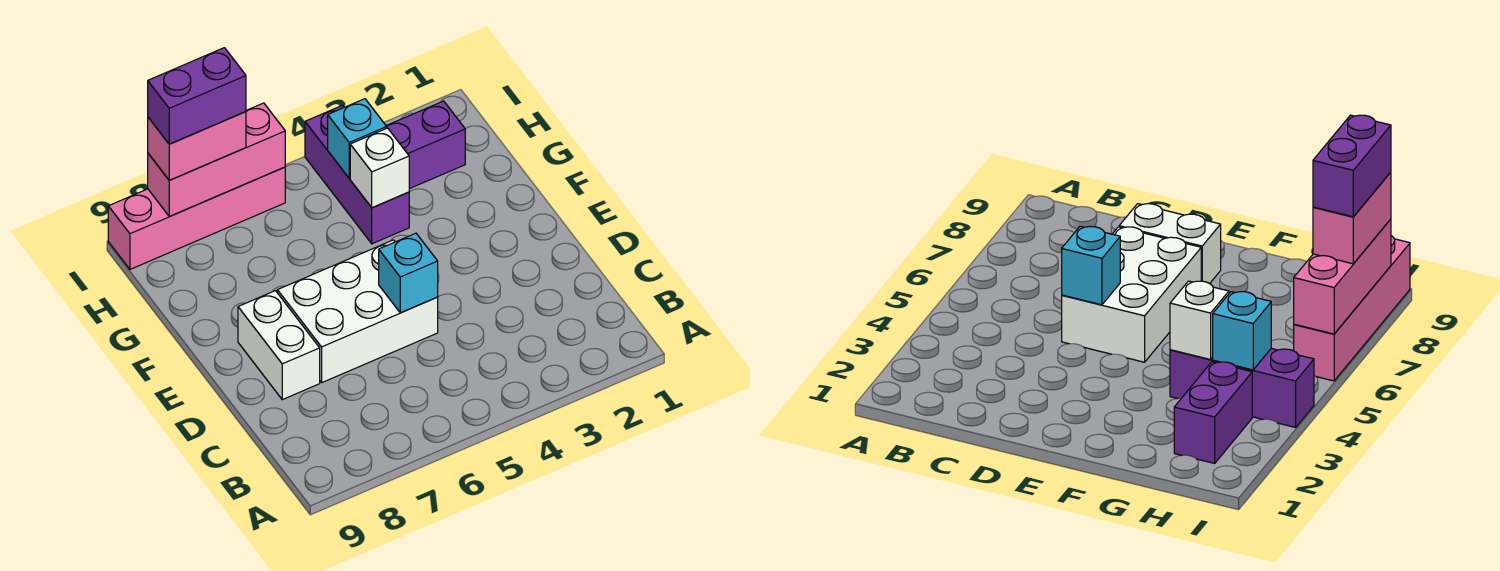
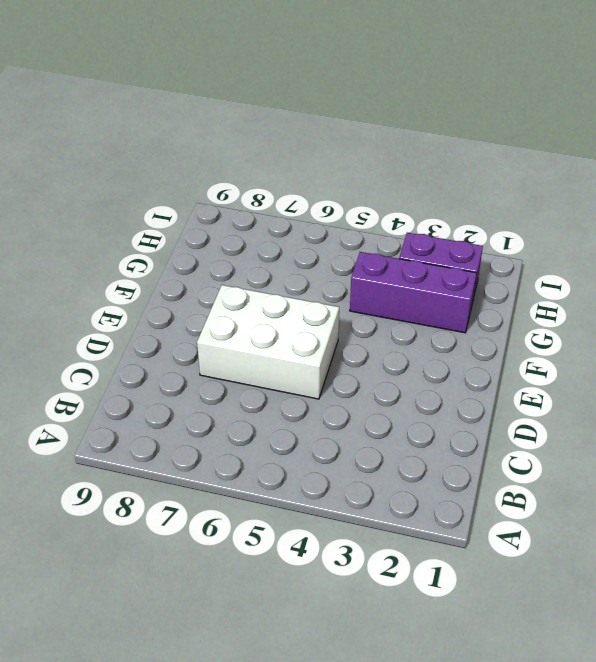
purple brick G2:G4 level 1 -> purple brick G4:I4 level 1
none -> white brick D8:E8 level 1
none -> pink brick I6:I9 level 1

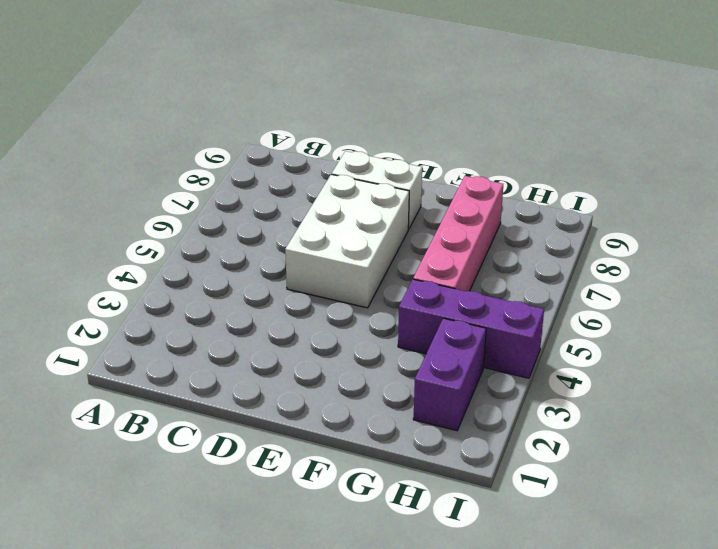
pink brick G5:G8 level 1 -> pink brick I6:I9 level 1
none -> cyan brick D5 level 2
none -> white brick G4 level 2

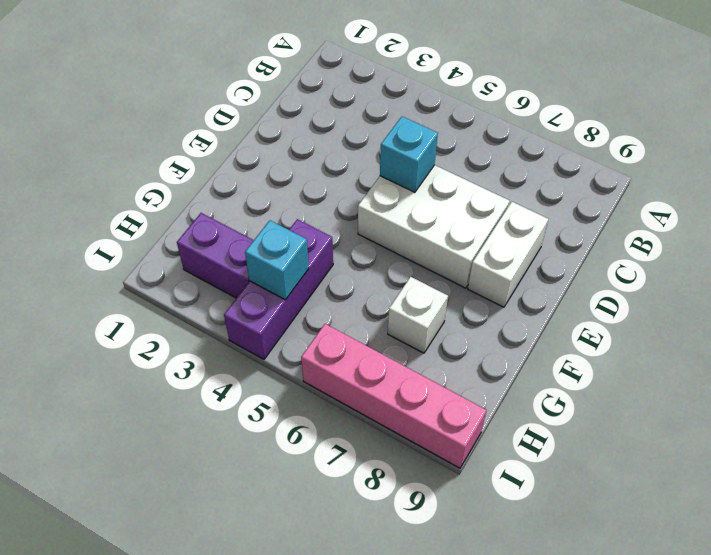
white brick G7 level 1 -> white brick G4 level 2
none -> pink brick I6:I8 level 2
none -> pink brick I7:I8 level 3

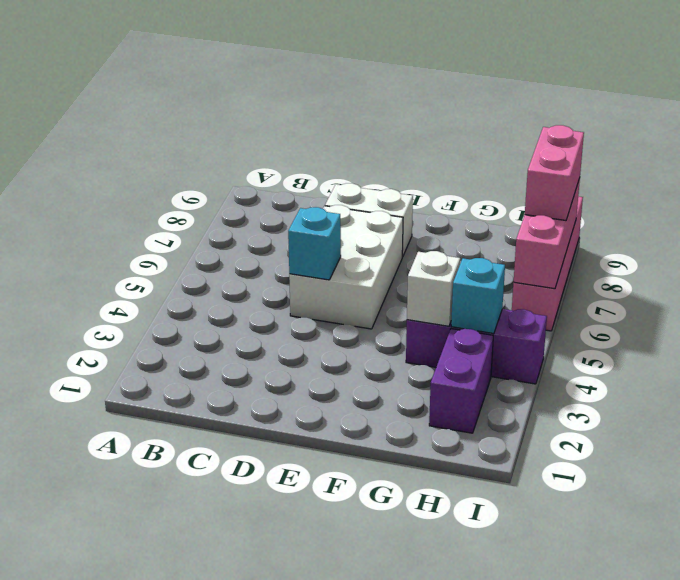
none -> purple brick I7:I8 level 4

